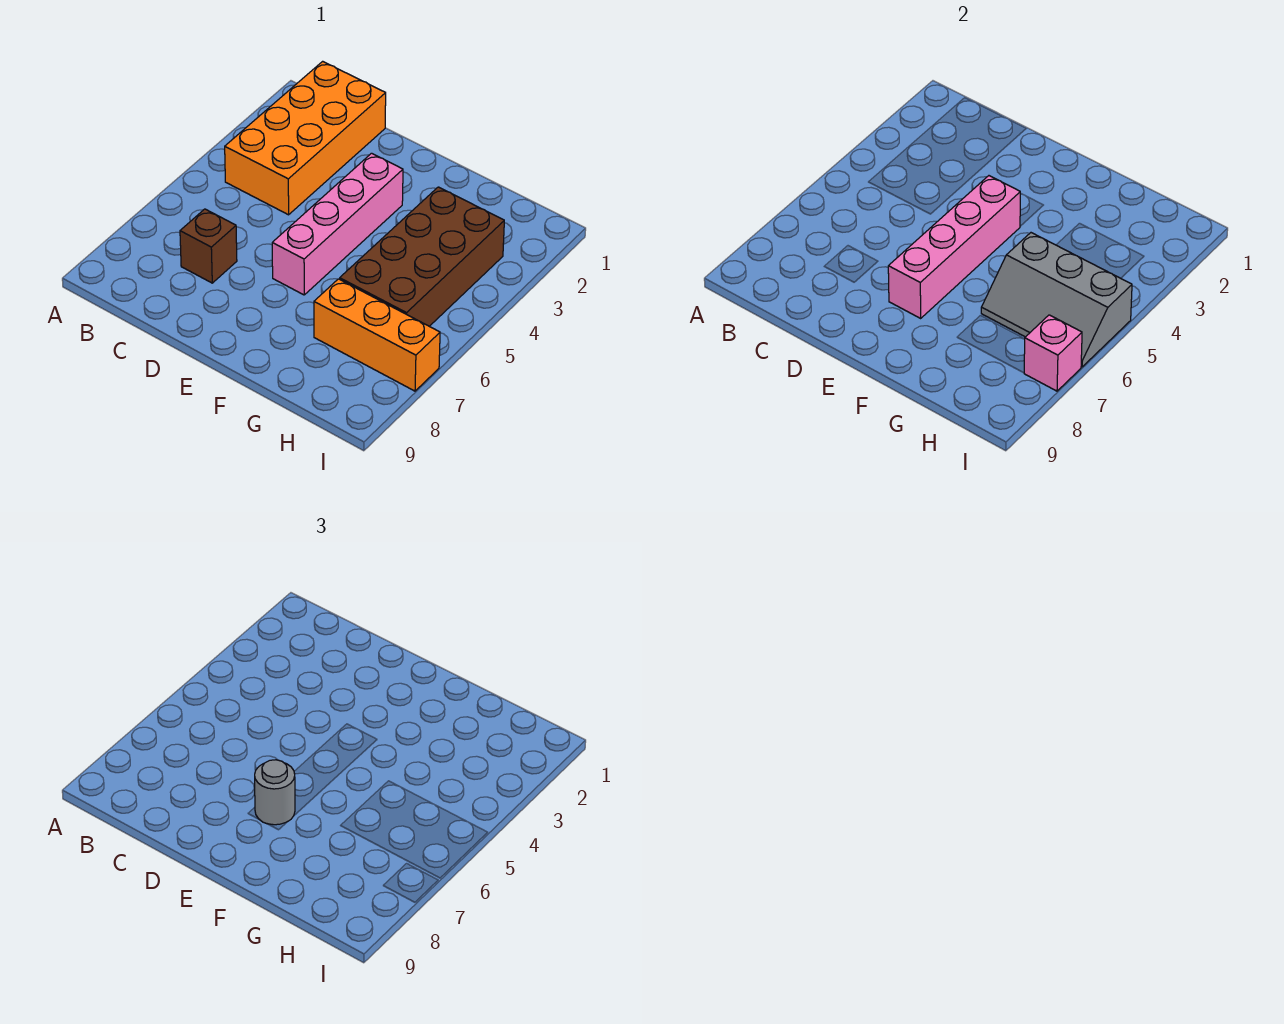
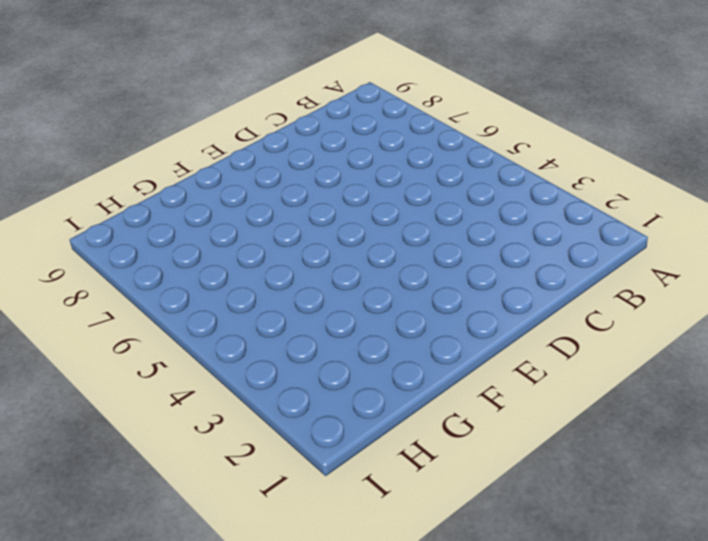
none -> orange brick B1:C4 level 1
none -> brown brick C7 level 1

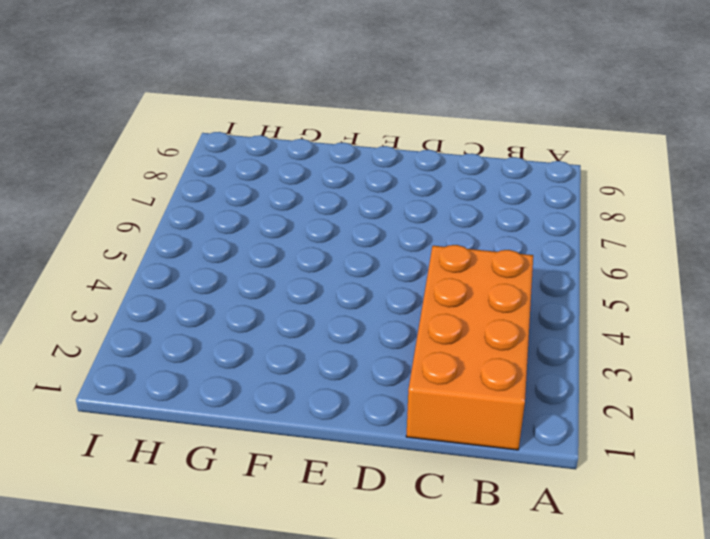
none -> brown brick C7 level 1
none -> pink brick E3:E6 level 1

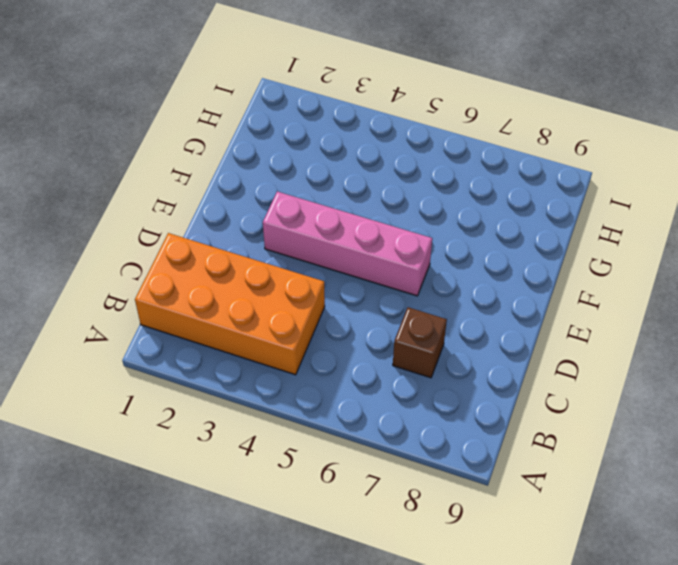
none -> brown brick G3:H6 level 1
none -> orange brick G7:I7 level 1

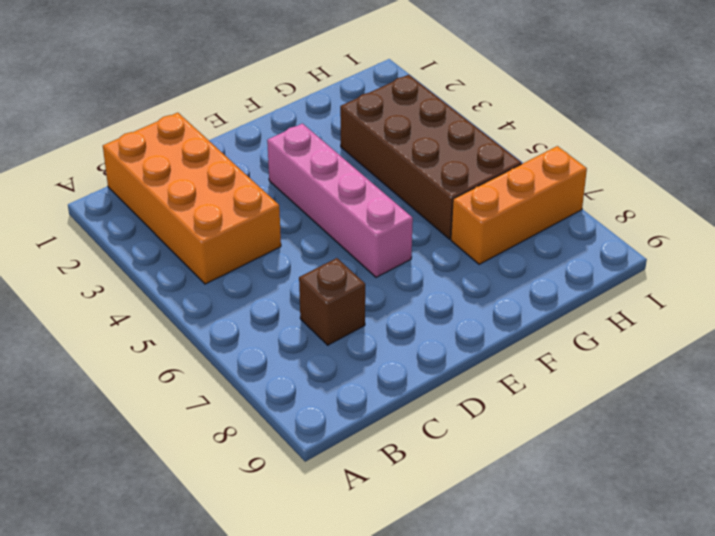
none -> pink brick E4:E7 level 2
none -> grey slope G5:I6 level 2 top 5

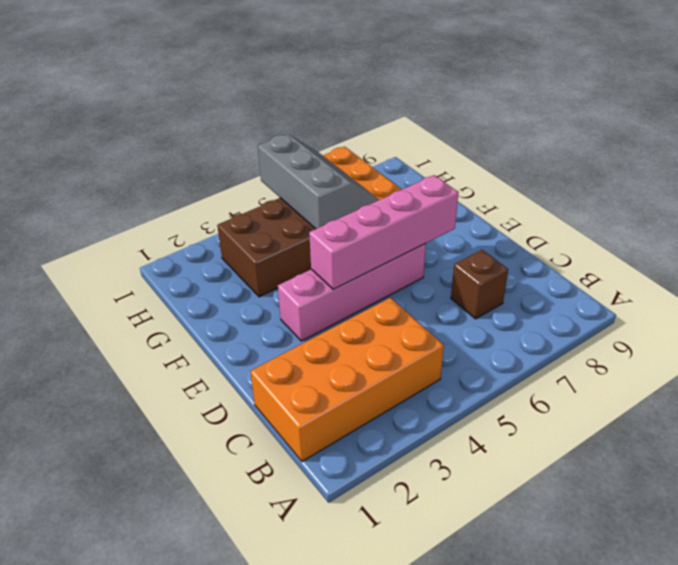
none -> pink brick I7 level 2
none -> grey round brick E7 level 3

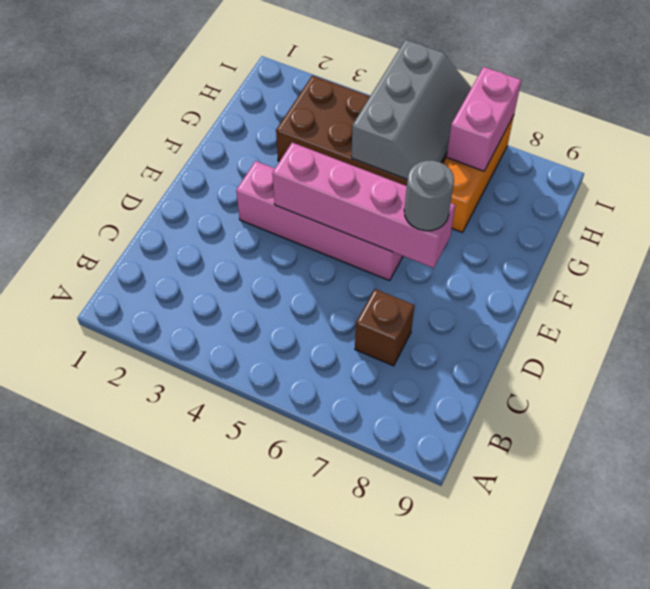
pink brick H7:I7 level 2 -> pink brick I7 level 2
none -> orange brick B1:C4 level 1

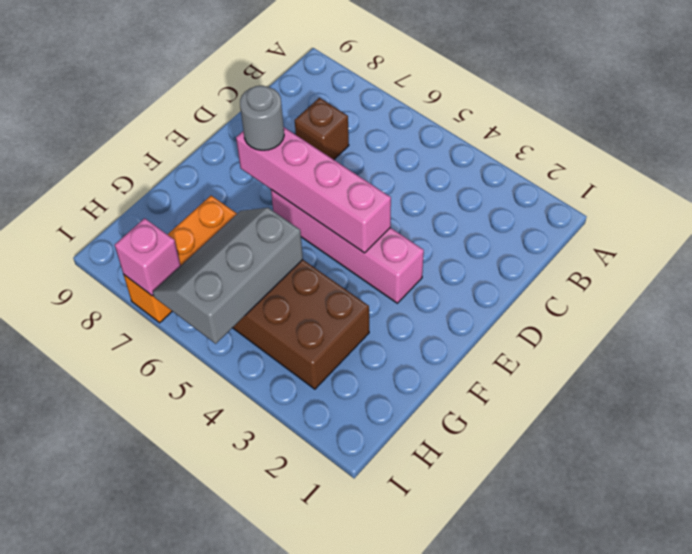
none -> orange brick B1:C4 level 1

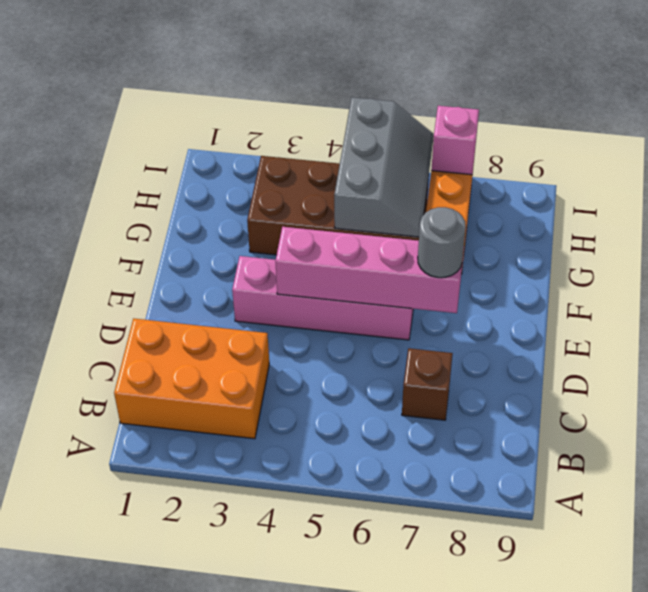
orange brick B1:C3 level 1 -> orange brick B1:C4 level 1

